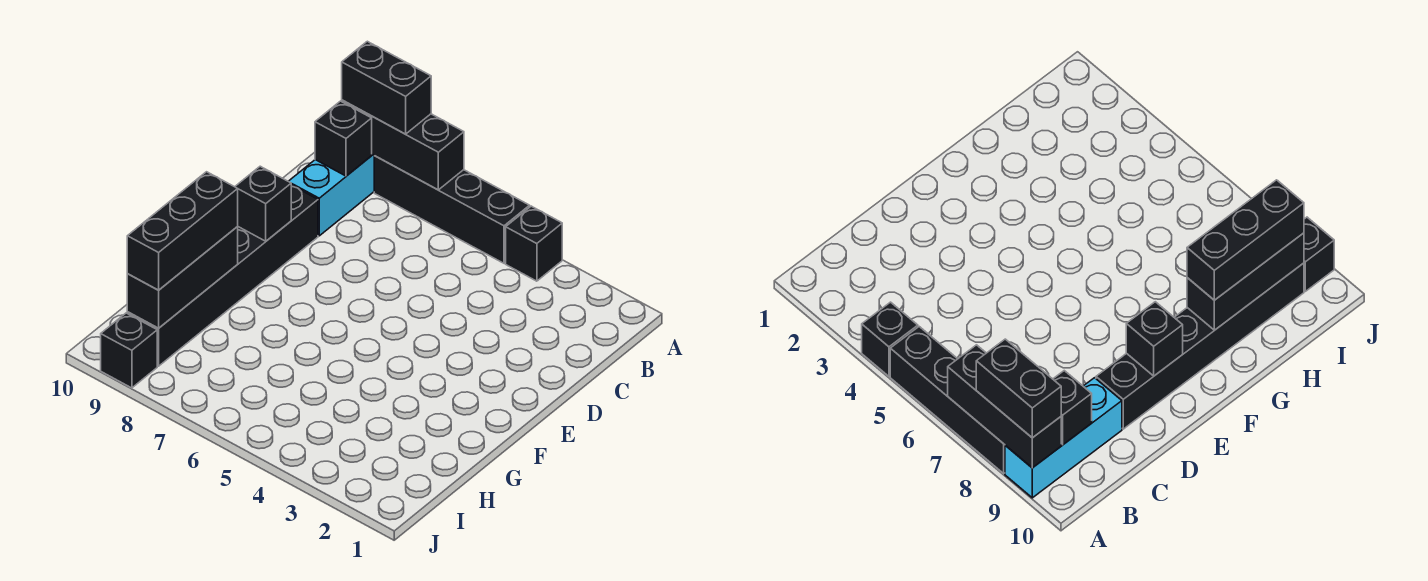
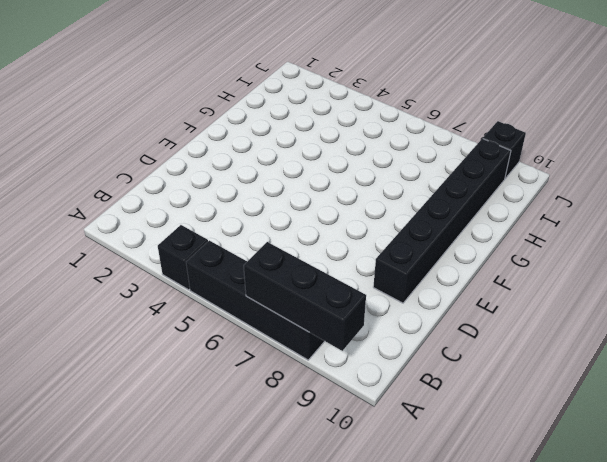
none -> cyan brick A9:C9 level 1
none -> black brick B9 level 2

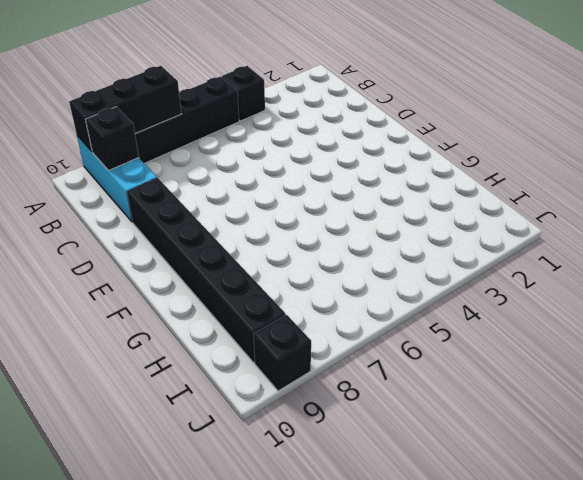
none -> black brick E9 level 2
none -> black brick G9:I9 level 2

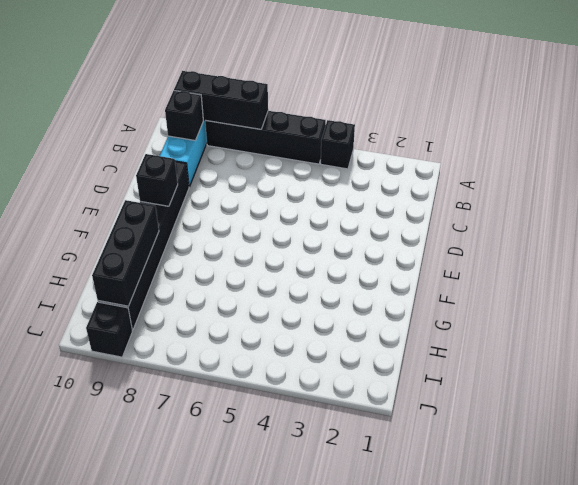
none -> black brick A8:A9 level 3
none -> black brick G9:I9 level 3

